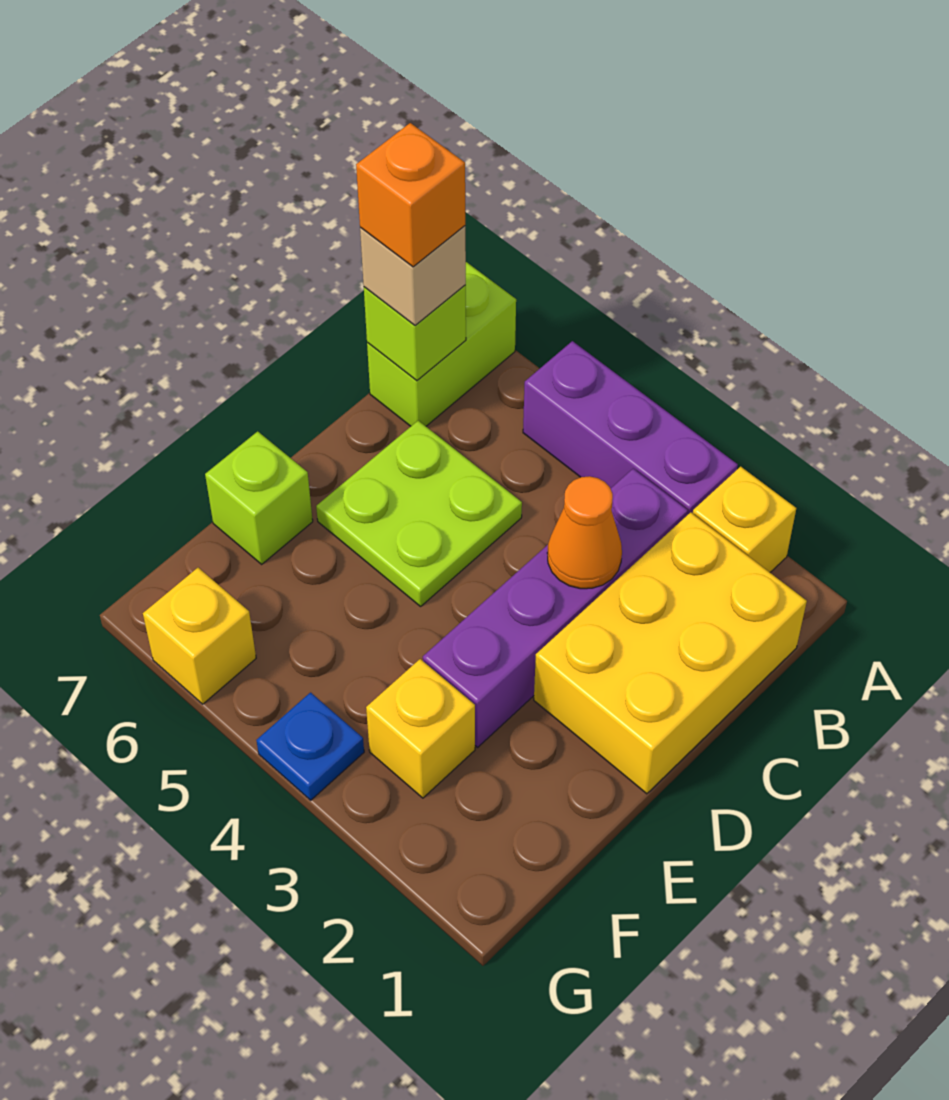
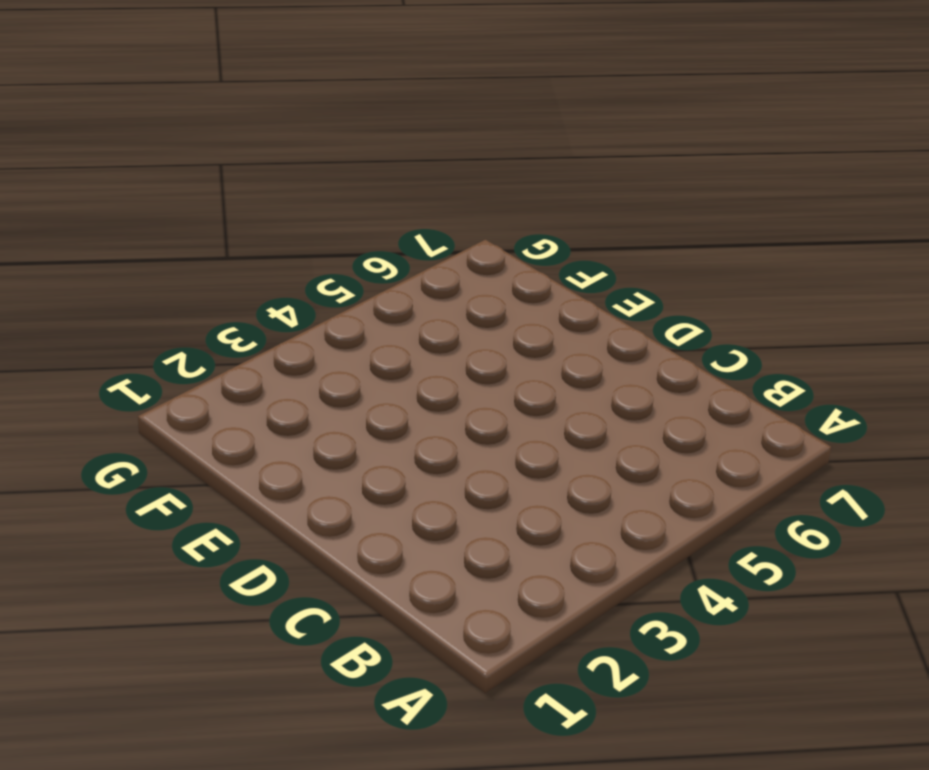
none -> yellow brick A2 level 1
none -> purple brick A3:A5 level 1
none -> lime brick A7:B7 level 1

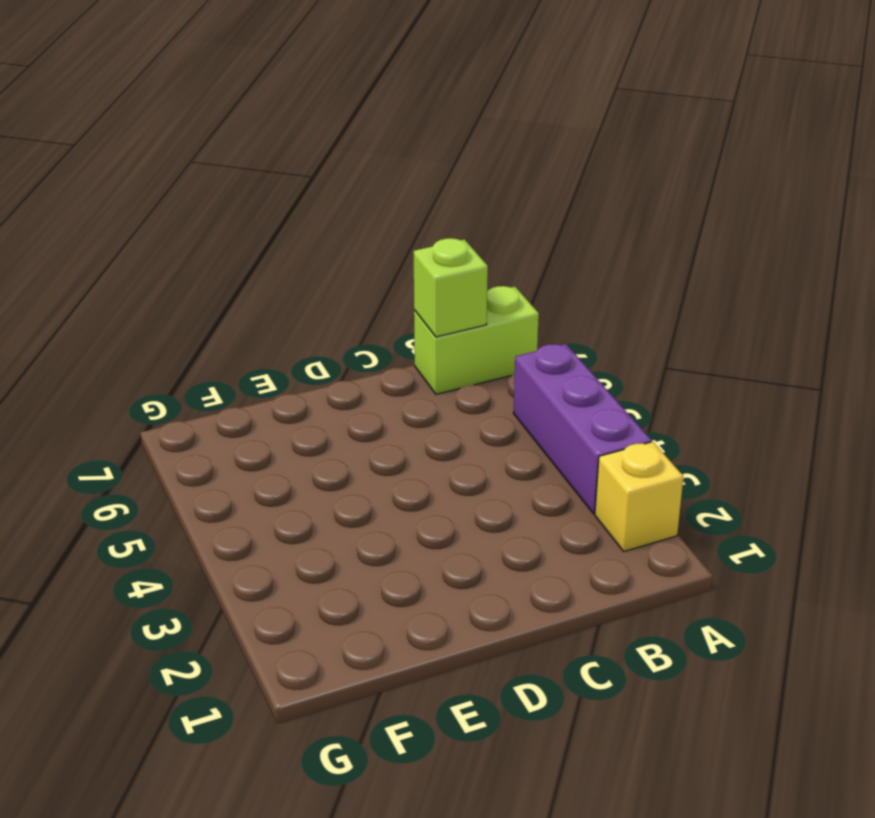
none -> yellow brick B1:D2 level 1
none -> purple brick B3:E3 level 1
none -> lime plate C5:D6 level 1

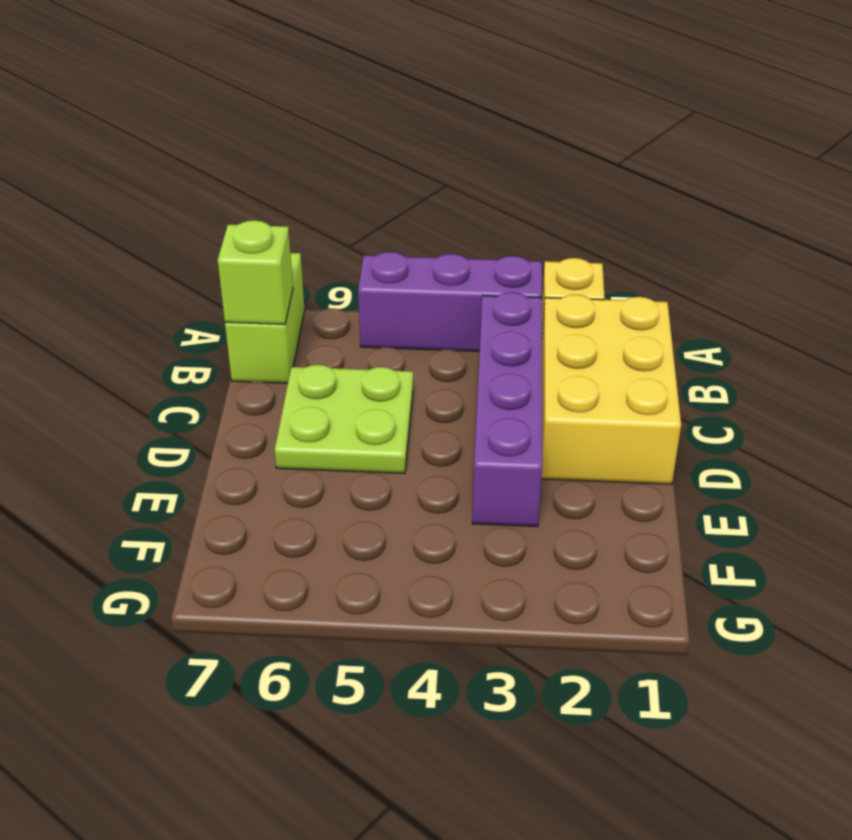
none -> lime brick E7 level 1
none -> yellow brick F3 level 1
none -> blue plate G4 level 1

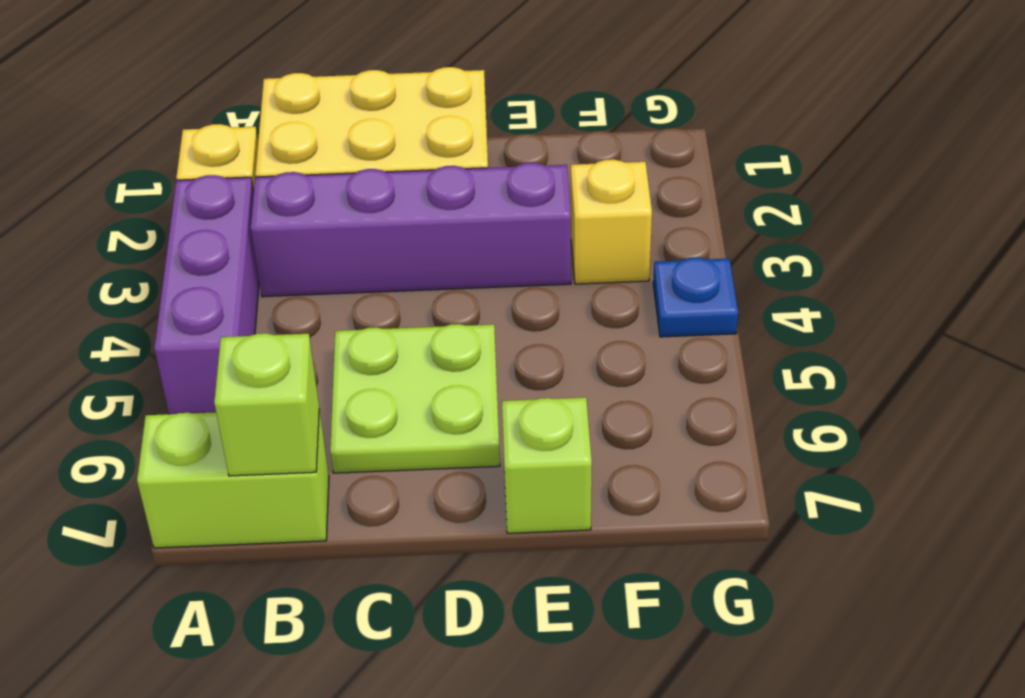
none -> yellow brick G6 level 1
none -> orange cone C3 level 2
none -> tan brick B7 level 3

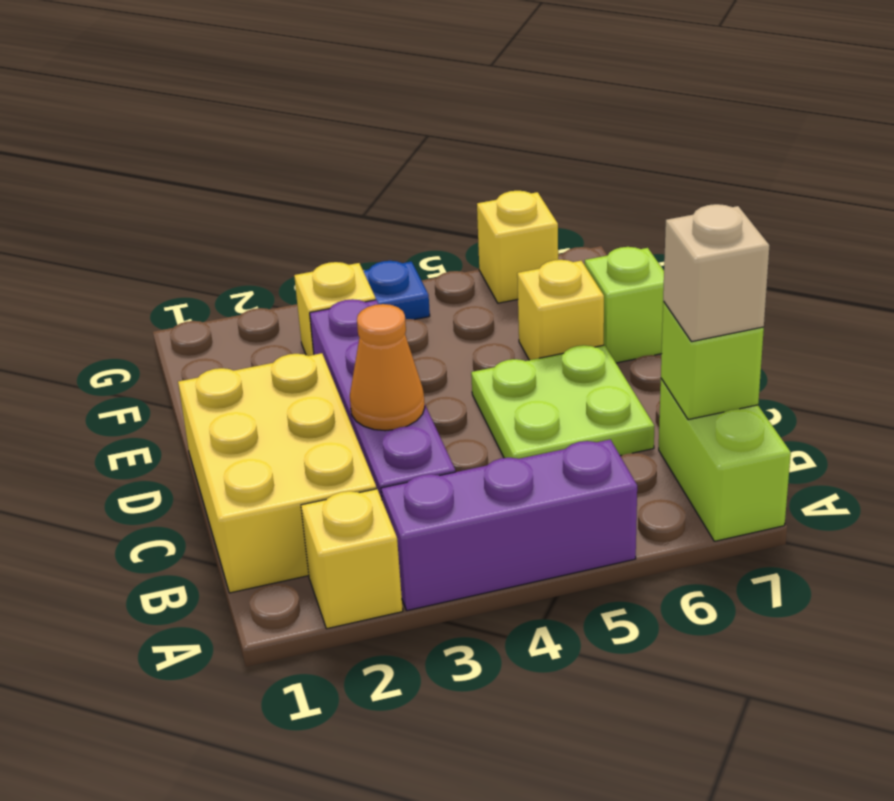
yellow brick E6 level 1 -> none
none -> orange brick B7 level 4

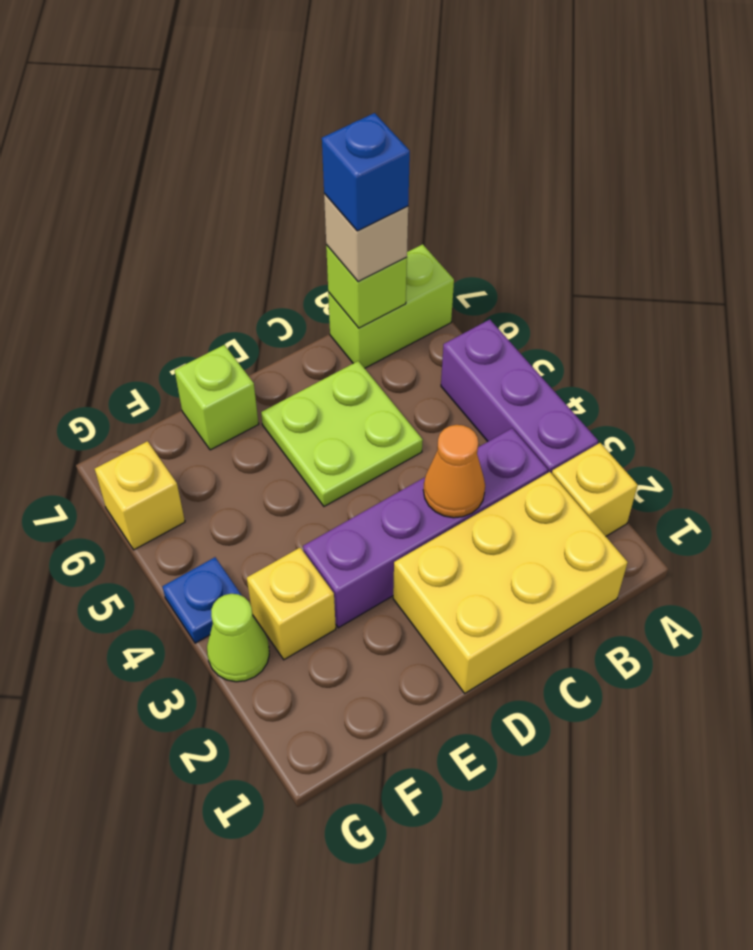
blue brick B7 level 4 -> orange brick B7 level 4
lime cone G3 level 1 -> none

